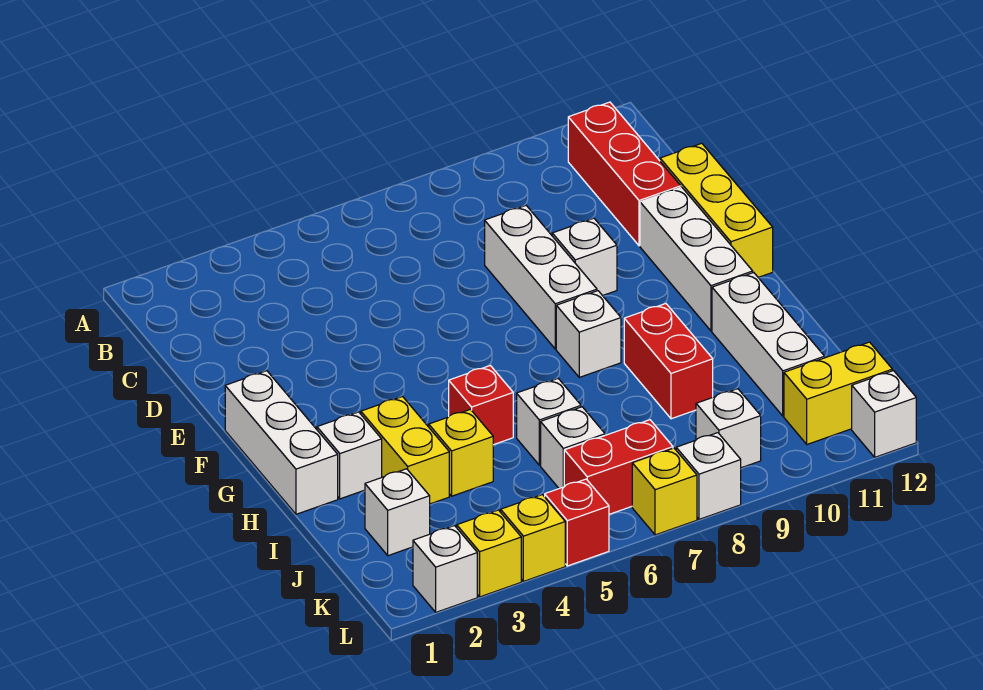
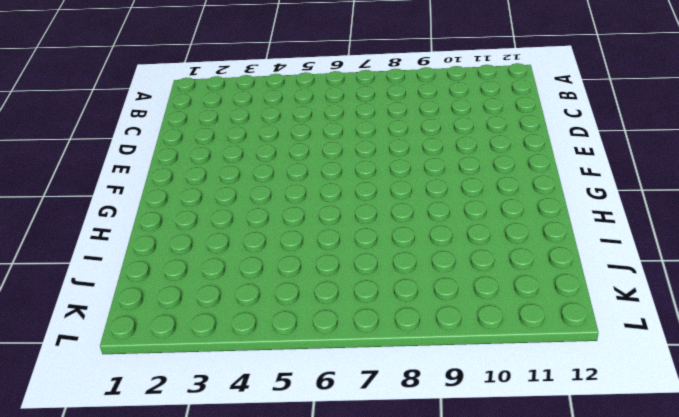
none -> red brick B11:D11 level 1
none -> white brick D8:F8 level 1
none -> yellow brick D12:F12 level 1

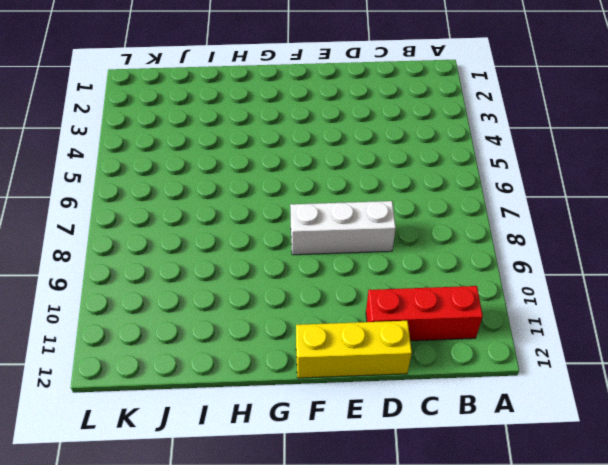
none -> white brick E9 level 1
none -> white brick E11:G11 level 1
none -> white brick F1:H1 level 1

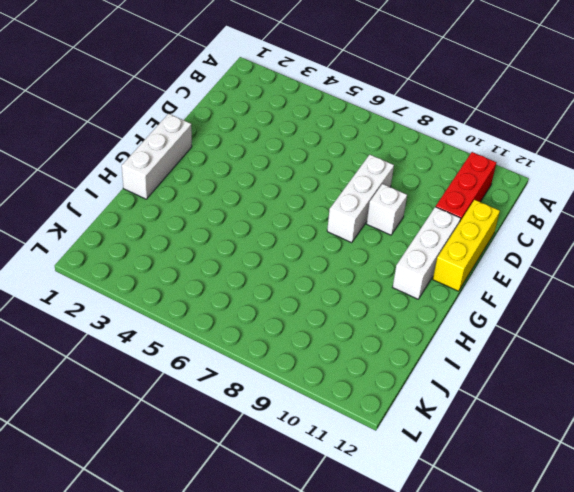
none -> white brick G8 level 1
none -> white brick H2 level 1
none -> yellow brick H3:I3 level 1

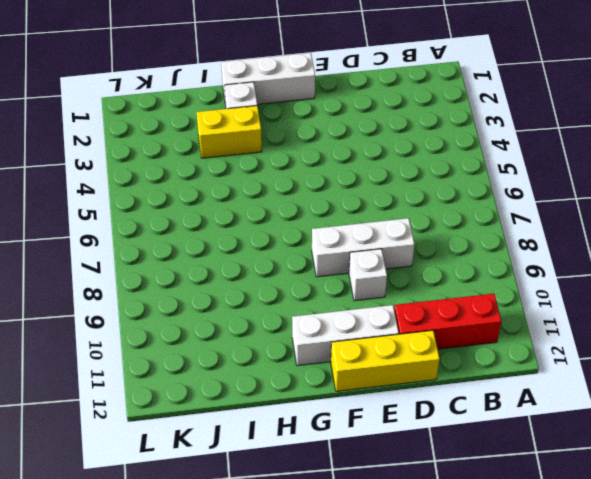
none -> white brick G8 level 1
none -> red brick H5 level 1
none -> red brick H9:I9 level 1

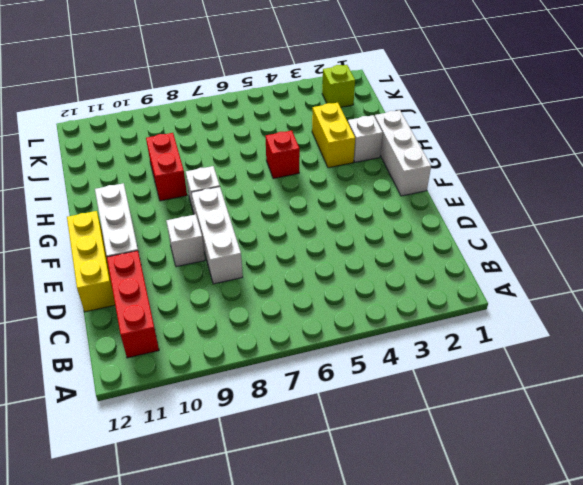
lime brick K2 level 1 -> none
none -> white brick H11:J11 level 1
none -> yellow brick I4 level 1
none -> white brick I6 level 1

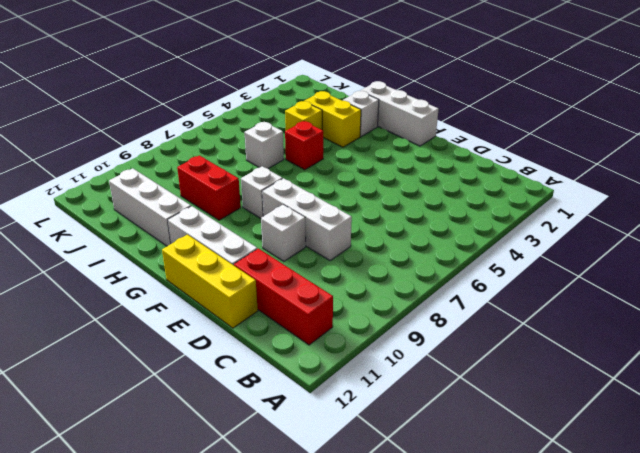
none -> white brick J2 level 1
none -> white brick J6 level 1
none -> red brick K6:K7 level 1

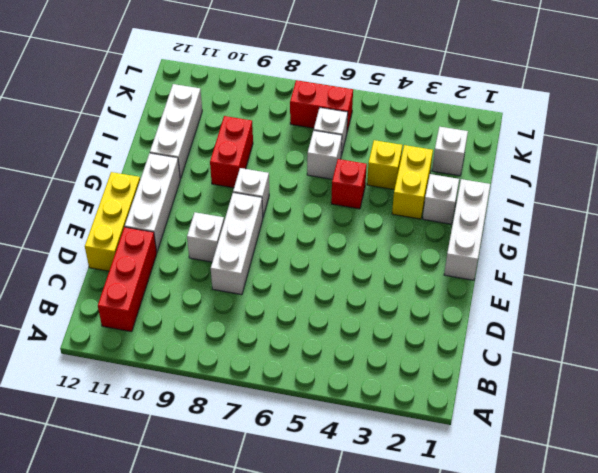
none -> white brick K9 level 1
none -> yellow brick K11:K12 level 1
none -> white brick L2 level 1

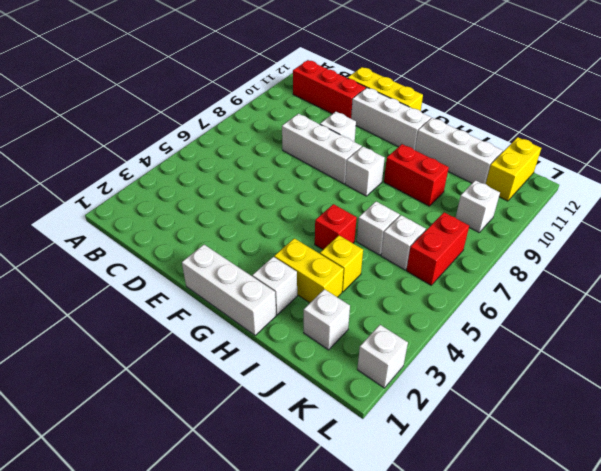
none -> yellow brick L3 level 1
none -> yellow brick L4 level 1
none -> red brick L5 level 1

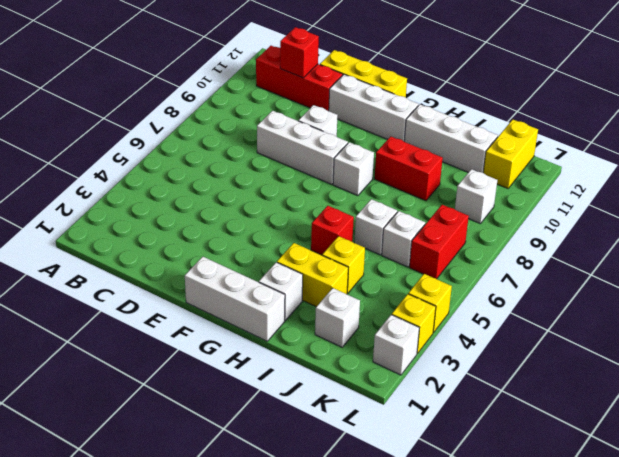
red brick C11 level 2 -> red brick L5 level 1
none -> yellow brick L7 level 1
none -> white brick L8 level 1
none -> white brick L12 level 1

